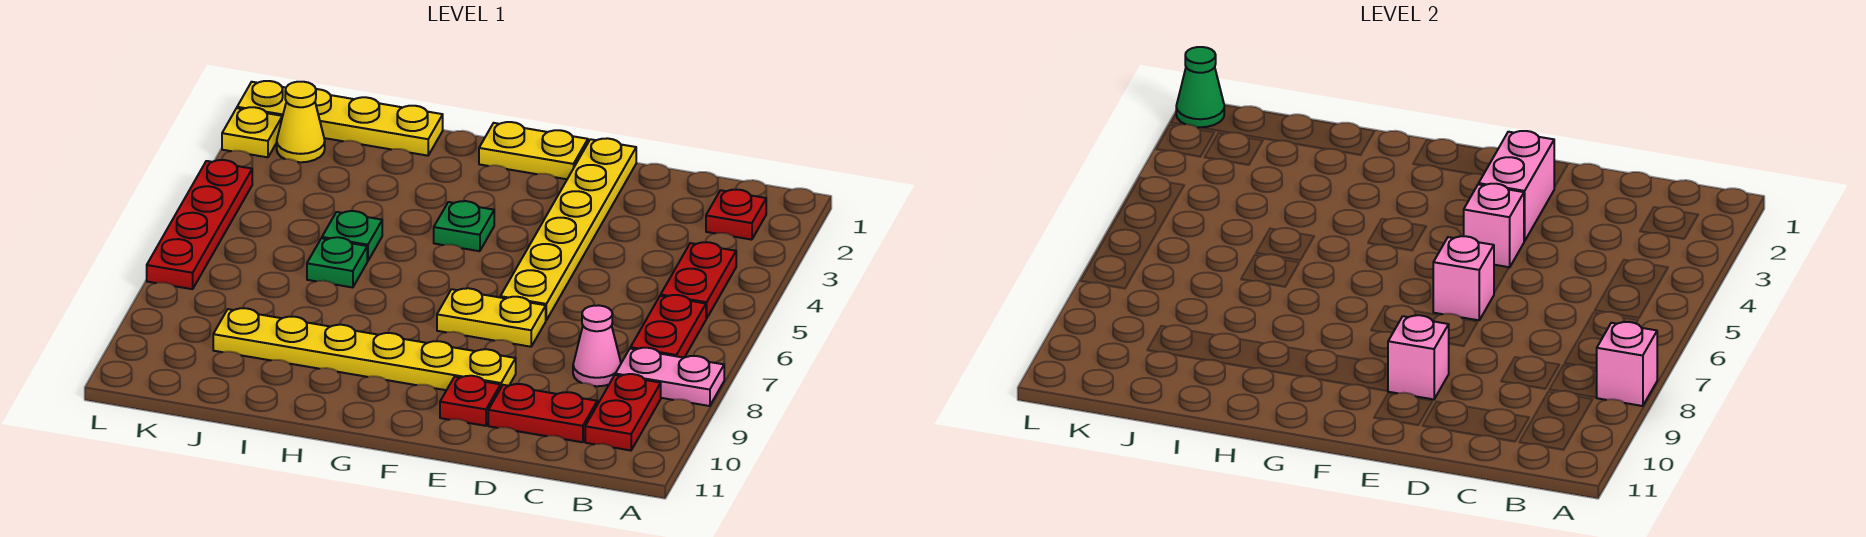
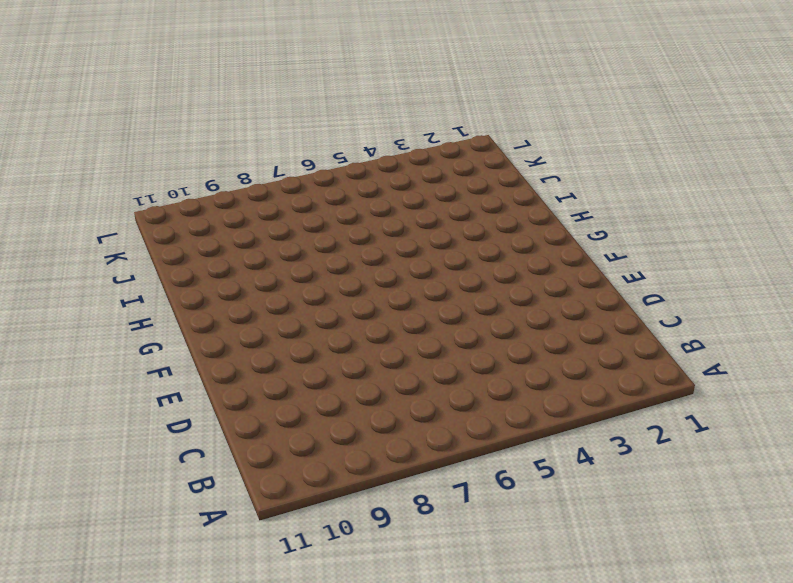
none -> pink plate A8:B8 level 1
none -> red plate B2 level 1
none -> red plate B4:B5 level 1

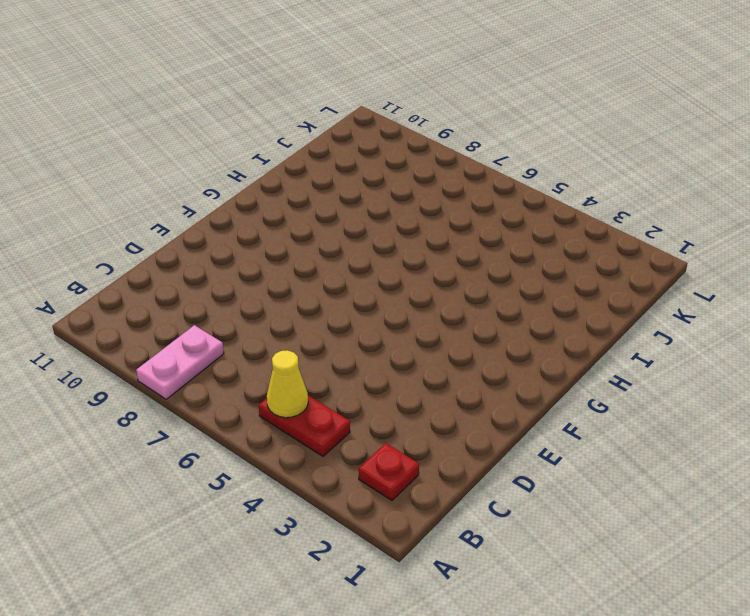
yellow cone B5 level 2 -> yellow cone K2 level 1
none -> red plate B6:B7 level 1
none -> red plate B9:B10 level 1
none -> pink cone C8 level 1

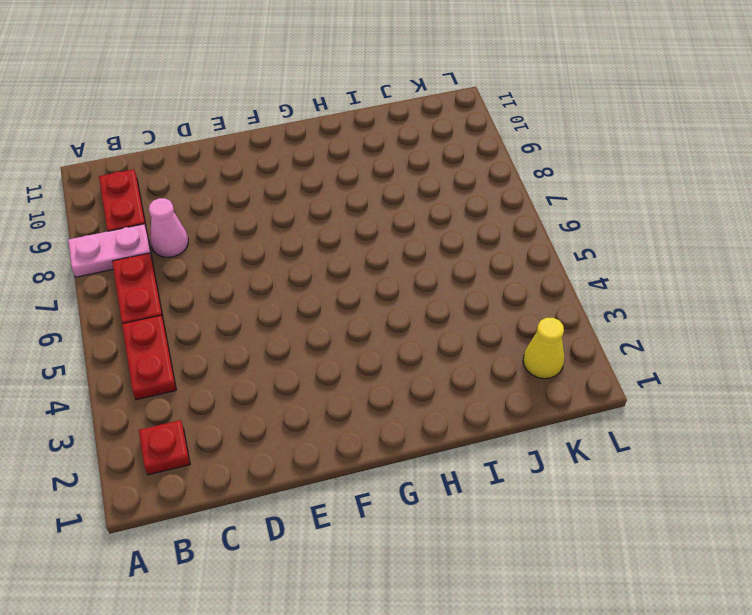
none -> red plate C10:D10 level 1
none -> yellow plate E1:E6 level 1
none -> yellow plate E7:F7 level 1

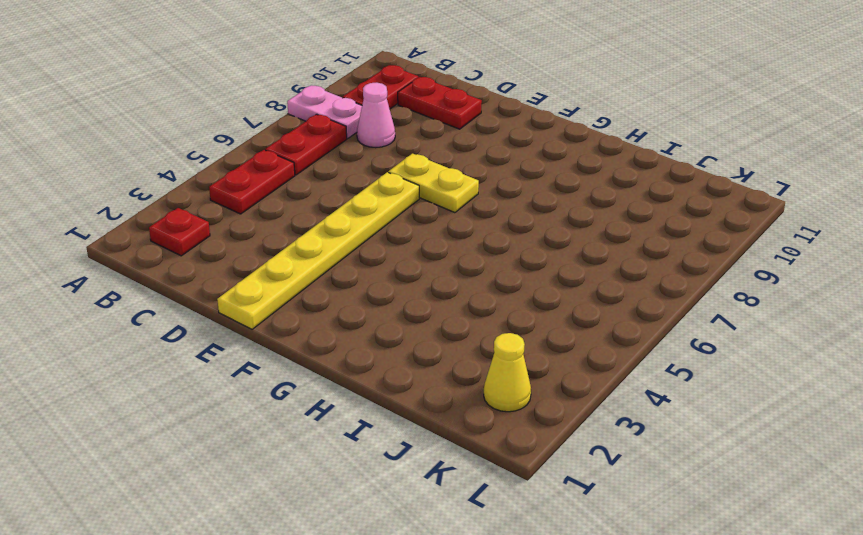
none -> yellow plate E9:J9 level 1
none -> red plate E10 level 1
none -> yellow plate F1:G1 level 1

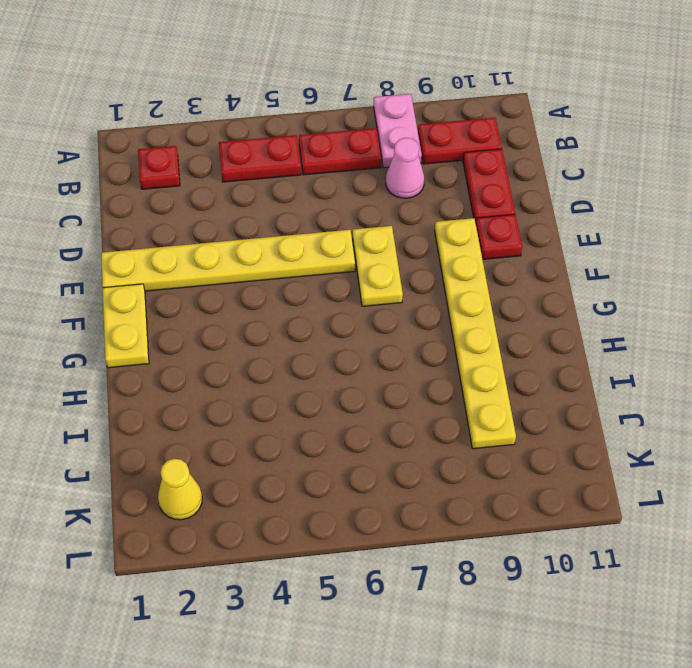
none -> green plate G4 level 1
none -> yellow plate I1:L1 level 1
none -> green plate I5 level 1

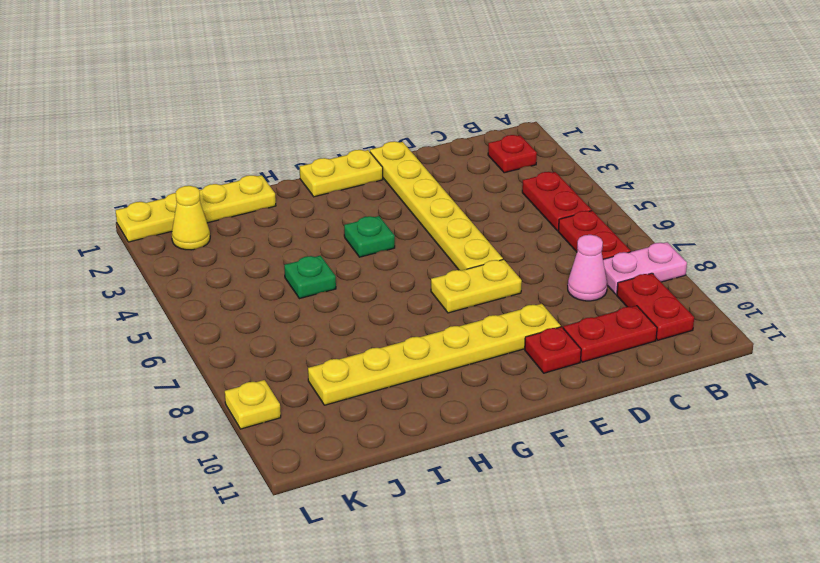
yellow plate L9 level 1 -> yellow plate L2 level 1
none -> green plate I6 level 1
none -> red plate L4:L7 level 1
none -> pink brick A8 level 2

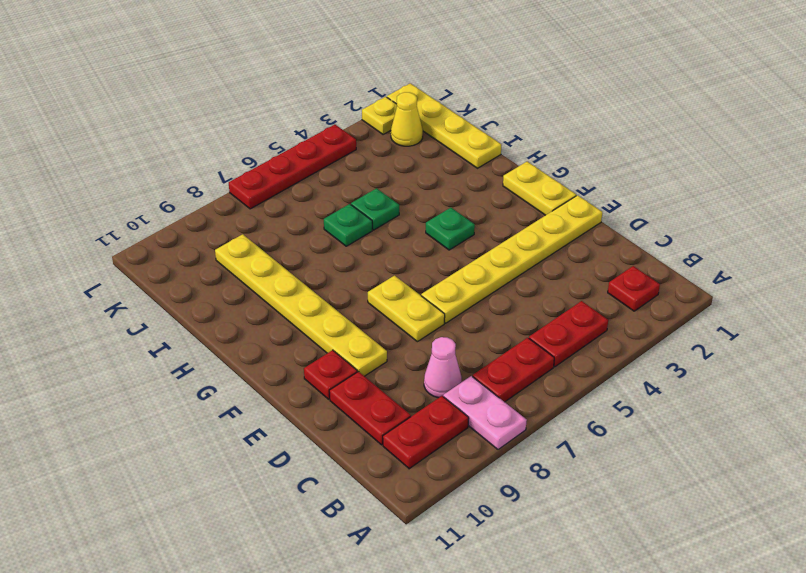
none -> pink brick A8 level 2
none -> pink brick E2:E3 level 2
none -> pink brick E4 level 2

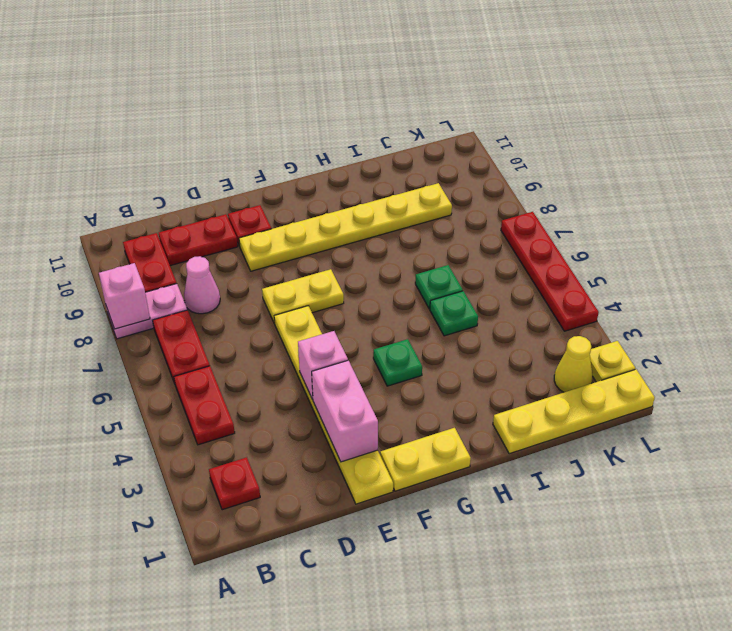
none -> pink brick E6 level 2
none -> pink brick E9 level 2
none -> green cone L1 level 2

